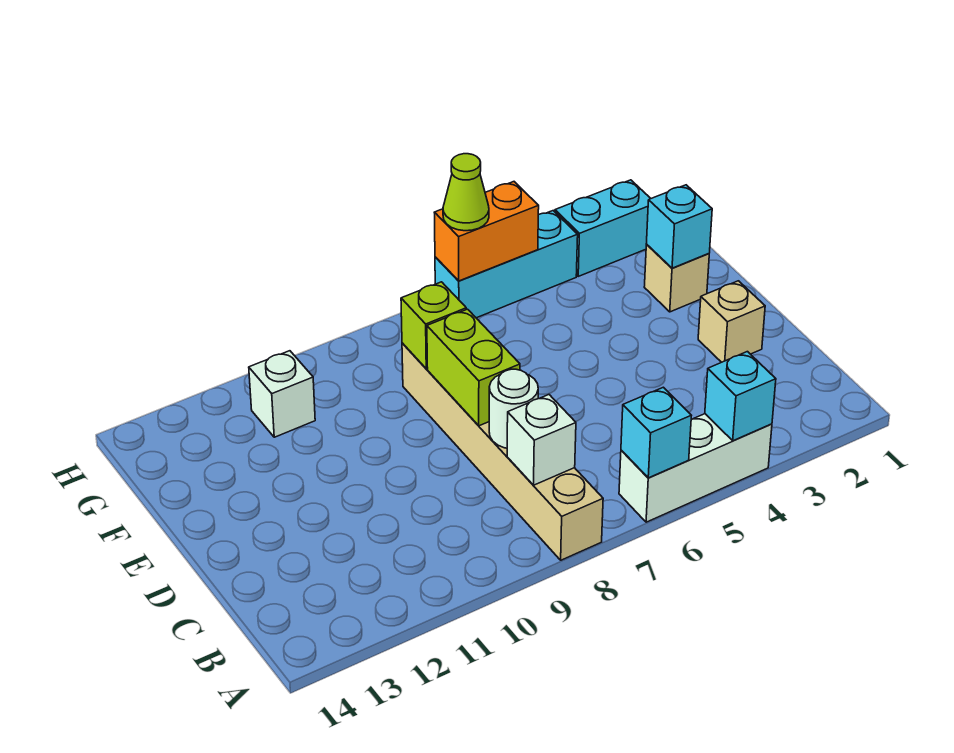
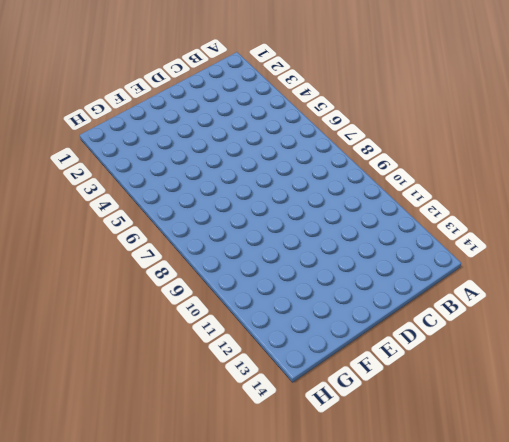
none -> white brick A4:A6 level 1
none -> tan brick A8:F8 level 1
none -> tan brick D2 level 1

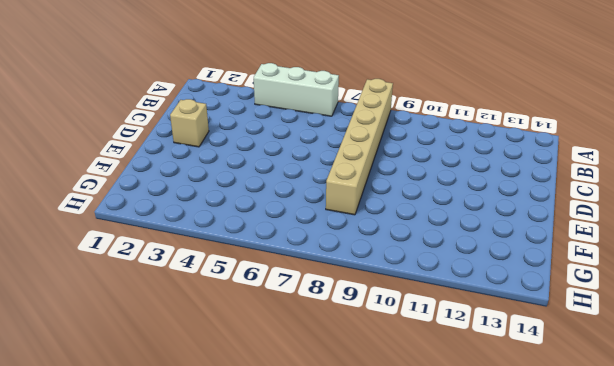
none -> tan brick F2 level 1
none -> white brick G11 level 1
none -> cyan brick H2:H3 level 1

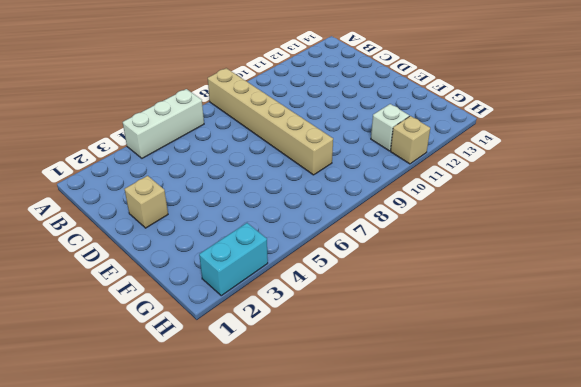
tan brick H11 level 1 -> tan brick F2 level 1
none -> cyan brick H4:H6 level 1
none -> cyan brick A4 level 2
none -> cyan brick A6 level 2

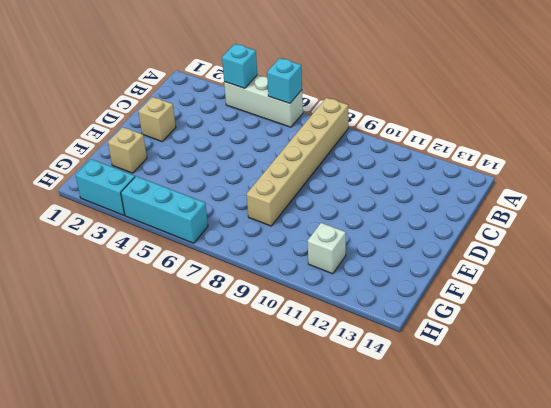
none -> white brick B8 level 2
none -> white round brick C8 level 2
none -> lime brick D8:E8 level 2

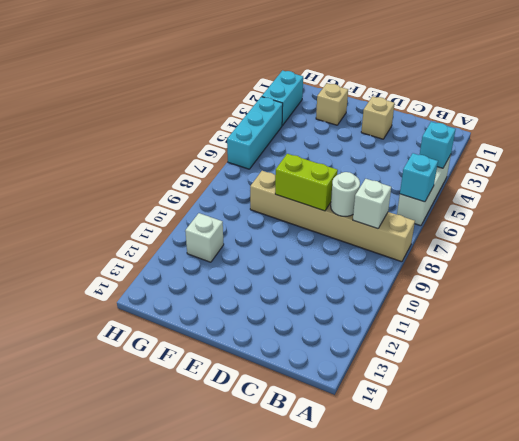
none -> cyan brick F2 level 2
none -> lime brick F8 level 2
none -> orange brick H5:H6 level 2

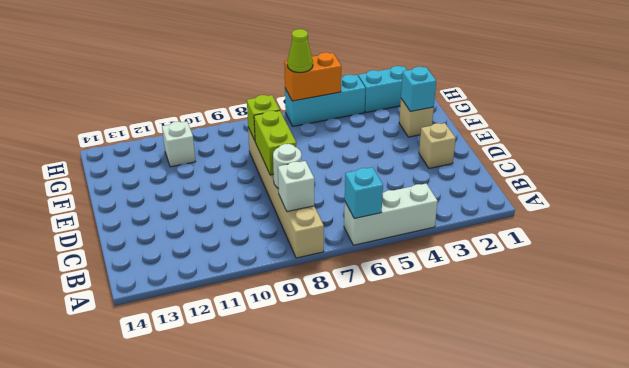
none -> cyan brick A4 level 2

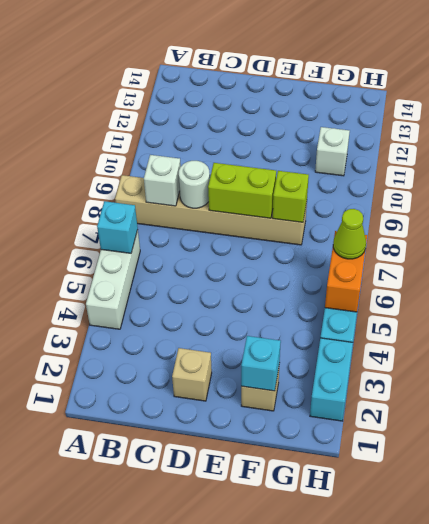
none -> cyan brick A4 level 2

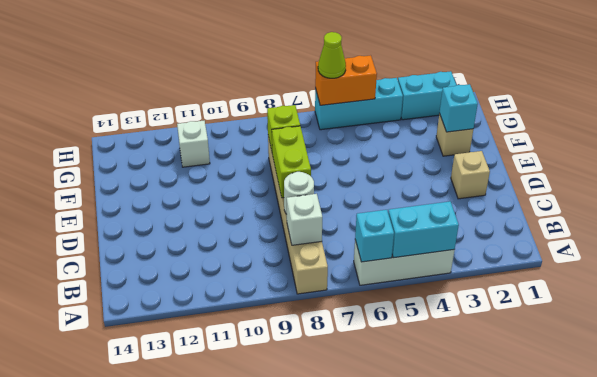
cyan brick A4:A5 level 2 -> cyan brick A4 level 2

